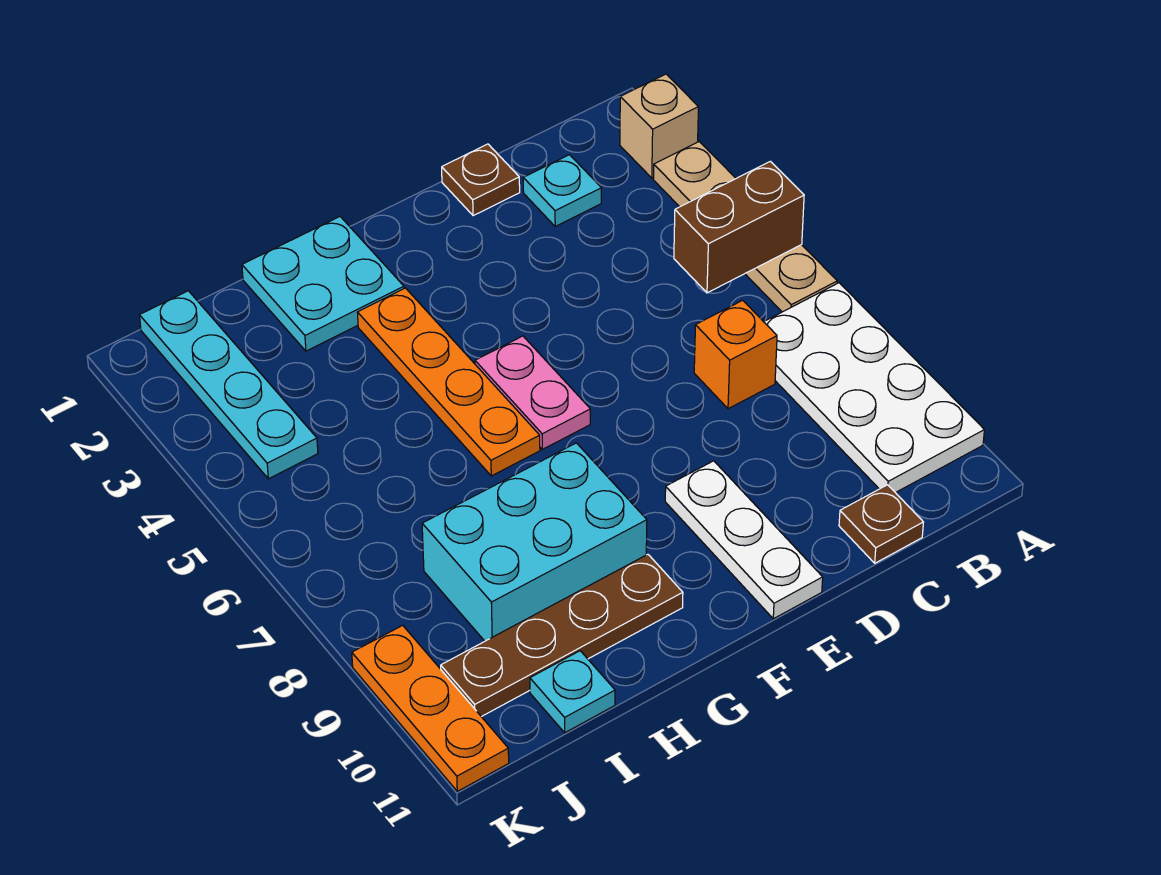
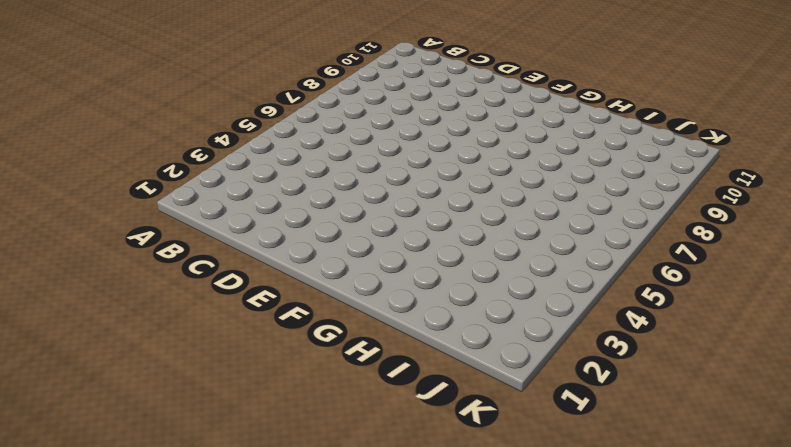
none -> tan brick A2 level 1
none -> tan plate A3:A6 level 1
none -> white plate A7:B10 level 1

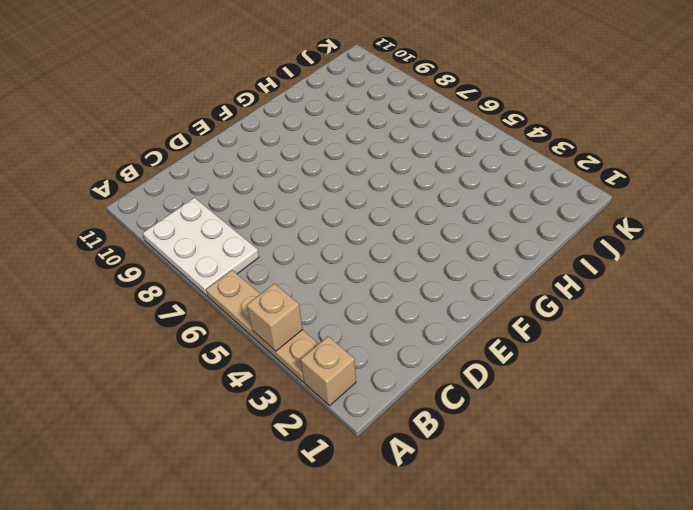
tan brick A4 level 2 -> none
white plate A7:B9 level 1 -> white plate A7:B10 level 1
none -> cyan plate C2 level 1
none -> orange brick C7 level 1
none -> brown plate C11 level 1

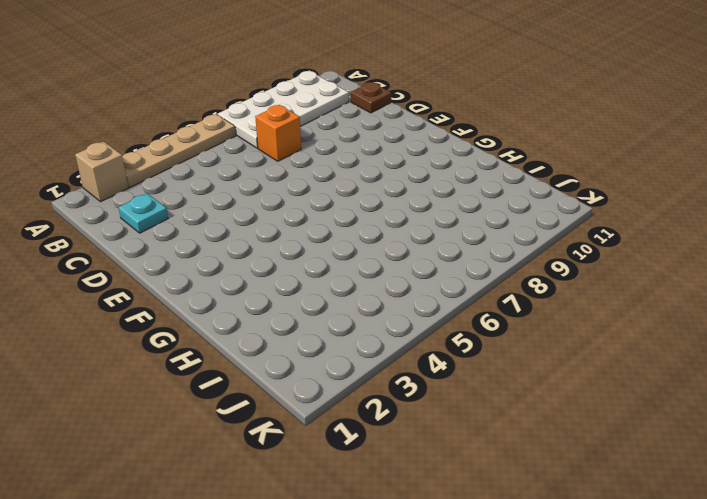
none -> brown plate D1 level 1
none -> white plate E9:E11 level 1
none -> pink plate F5:F6 level 1

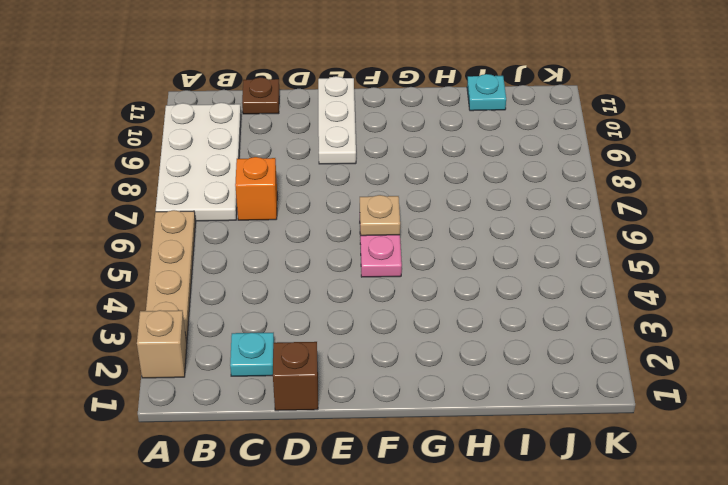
brown brick D1 level 1 -> brown plate D1 level 1
tan plate F6 level 2 -> none
none -> cyan plate G1:H2 level 1
none -> orange plate G3:G6 level 1
none -> cyan brick G8:I9 level 1

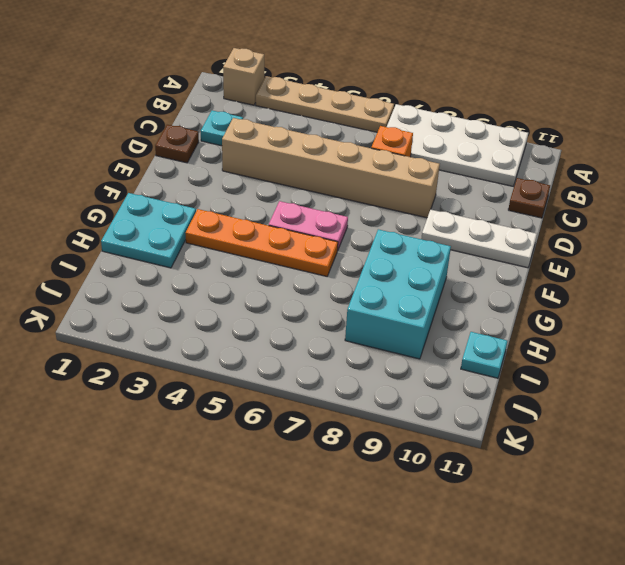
tan brick D3:D8 level 1 -> none
none -> brown plate G10:J10 level 1
none -> cyan plate J1:J4 level 1
none -> orange plate K9:K11 level 1

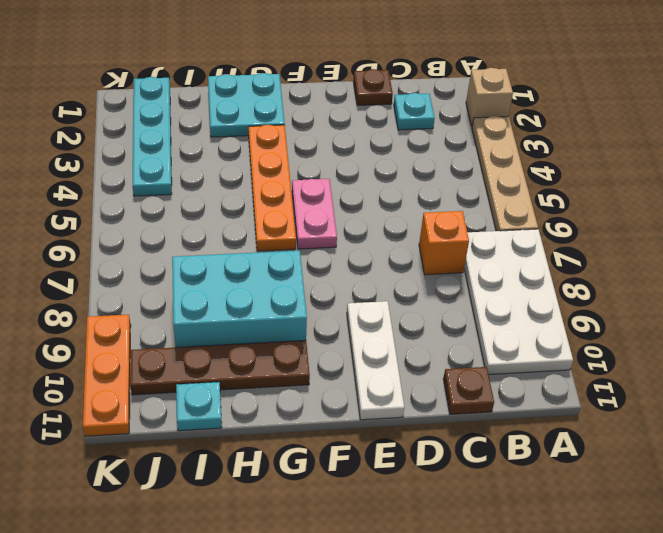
none -> brown brick A5:B5 level 2

